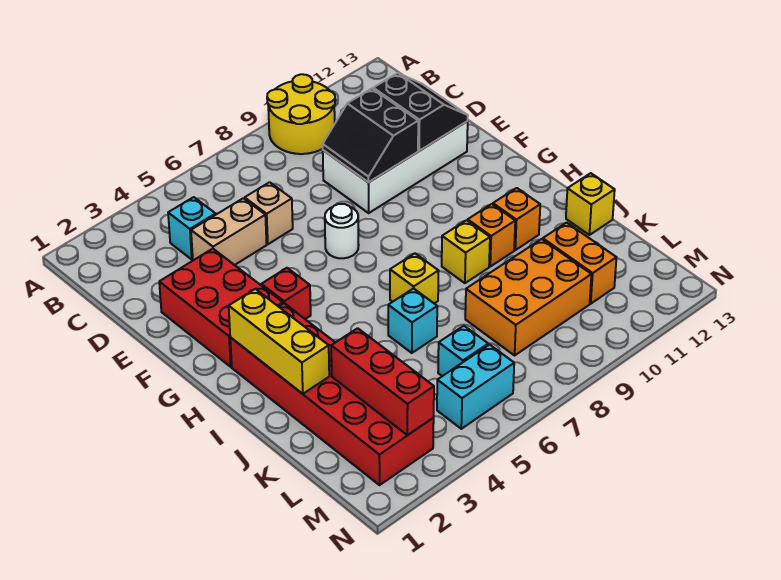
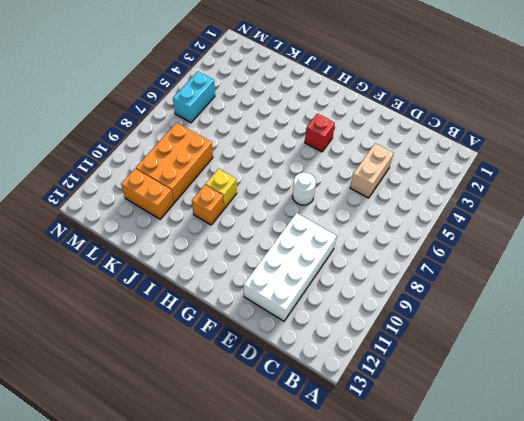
none -> yellow round brick A9:B10 level 1
none -> cyan brick C4 level 1
none -> tan brick D6 level 1

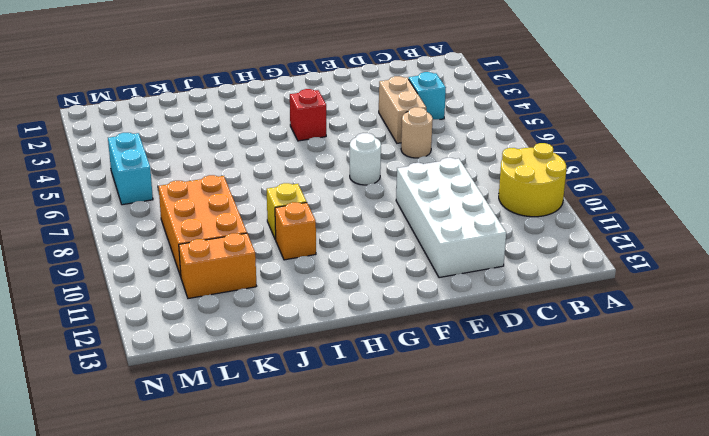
tan round brick D6 level 1 -> tan brick D6 level 1
none -> red brick E2:G3 level 1
none -> red brick H2:M3 level 1
none -> yellow brick I7 level 1

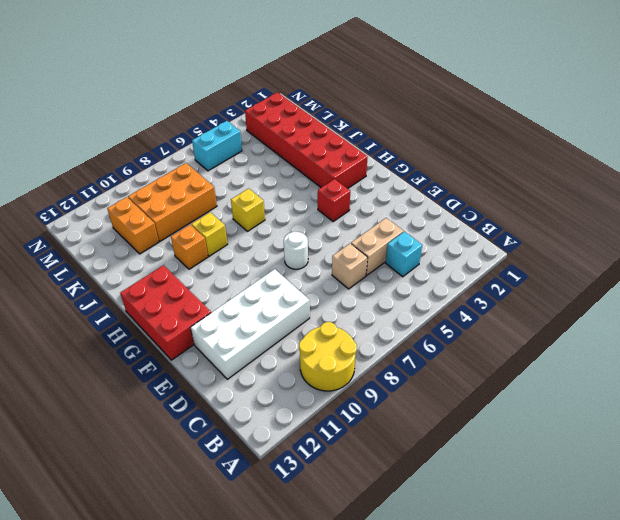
red brick F12:H13 level 1 -> red brick E2:G3 level 1
none -> orange brick I11 level 1
none -> cyan brick J6 level 1
none -> yellow brick J13 level 1

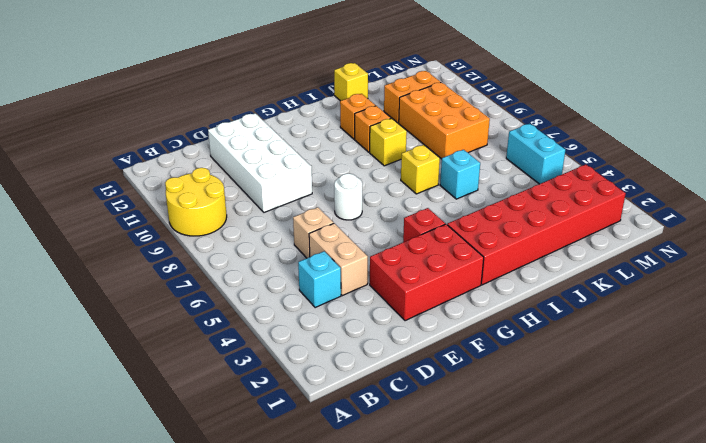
none -> cyan brick L6 level 1
none -> black slope D9:E10 level 2 top 10
none -> black slope D11:E12 level 2 top 11

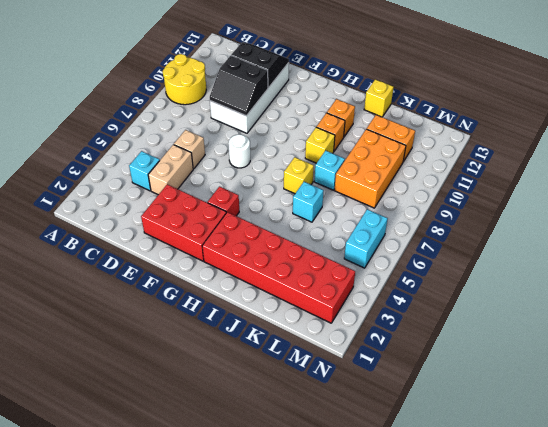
cyan brick J8 level 1 -> cyan brick L6 level 1
none -> yellow brick H2:J2 level 2
none -> red brick K3:M3 level 2

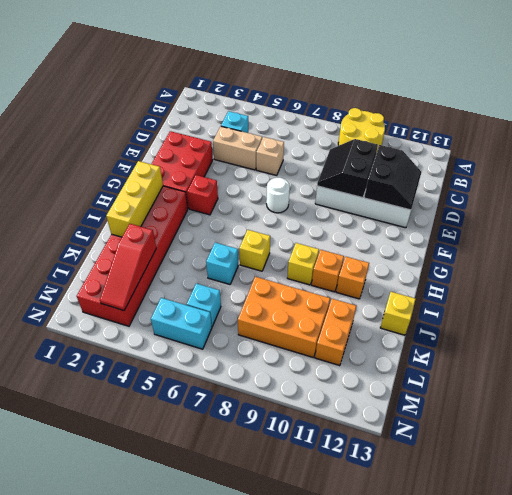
red slope K3:M3 level 2 top K -> red brick K3:M3 level 2

